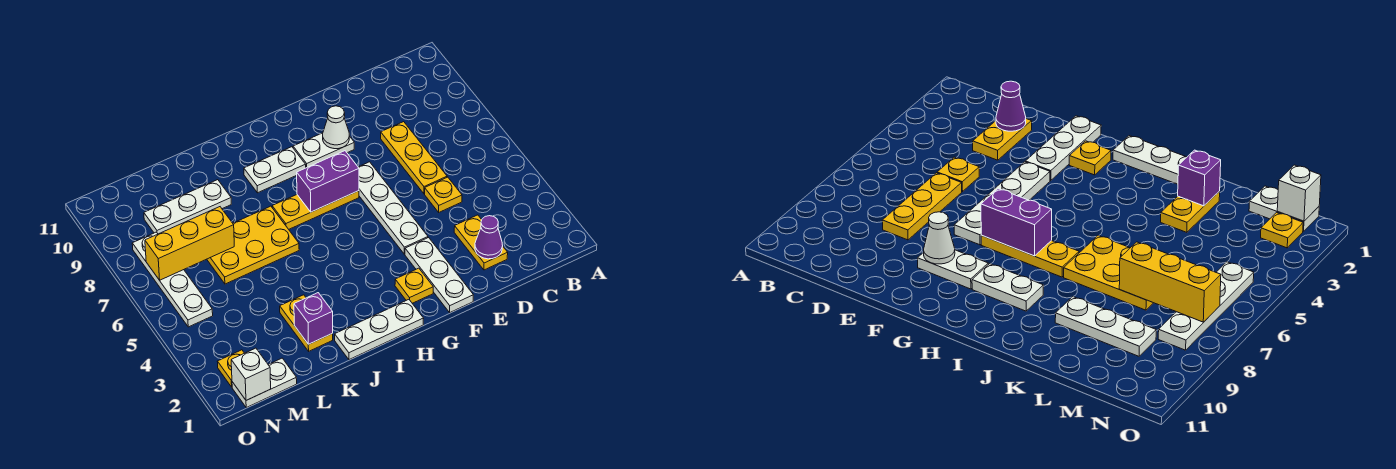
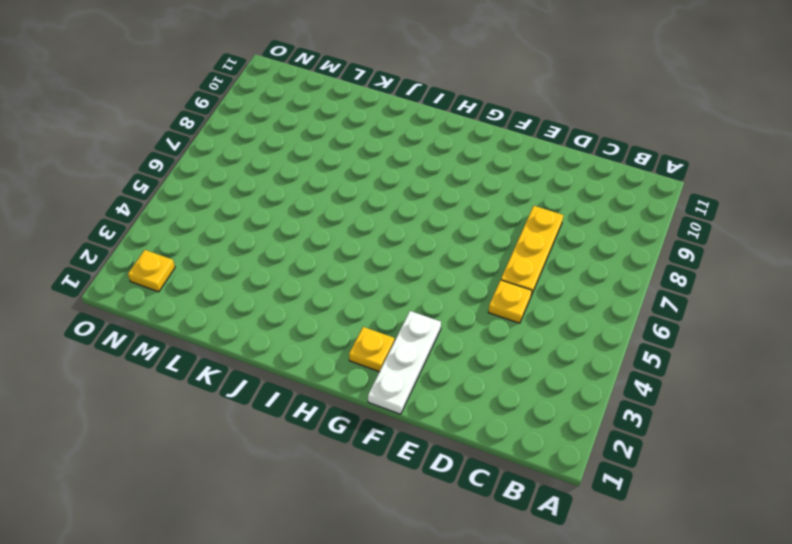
none -> yellow plate D2:D3 level 1
none -> white plate F4:F7 level 1
none -> white plate F9:G9 level 1

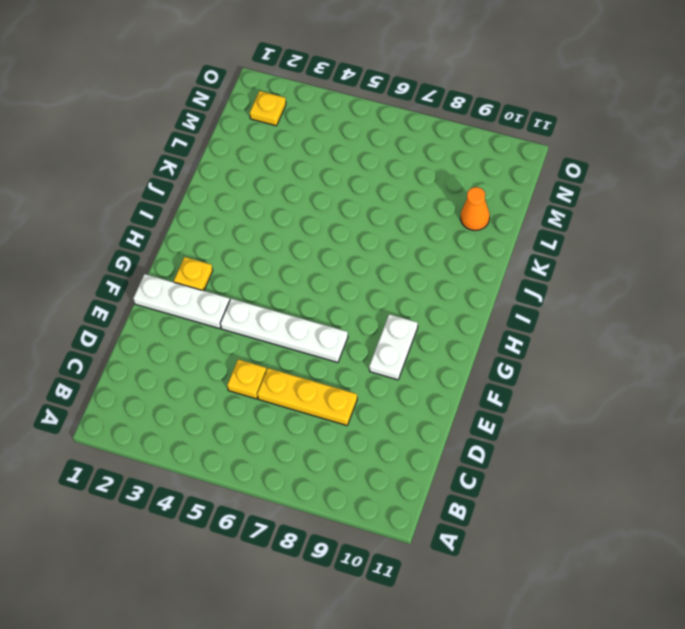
orange cone L10 level 1 -> none
none -> yellow plate D2:D3 level 1
none -> yellow plate G7:I7 level 1
none -> white plate H1:J1 level 1

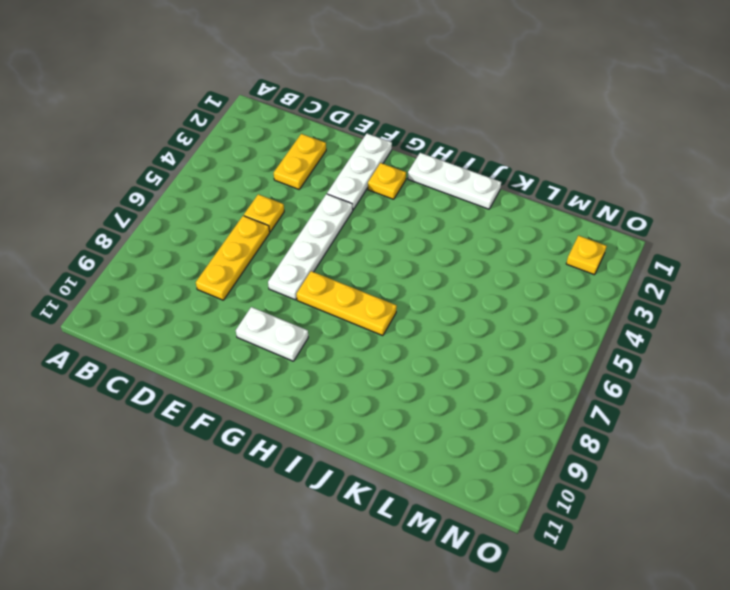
none -> white plate H9:I9 level 1
none -> yellow plate J6:L7 level 1
none -> yellow plate K2:K3 level 1

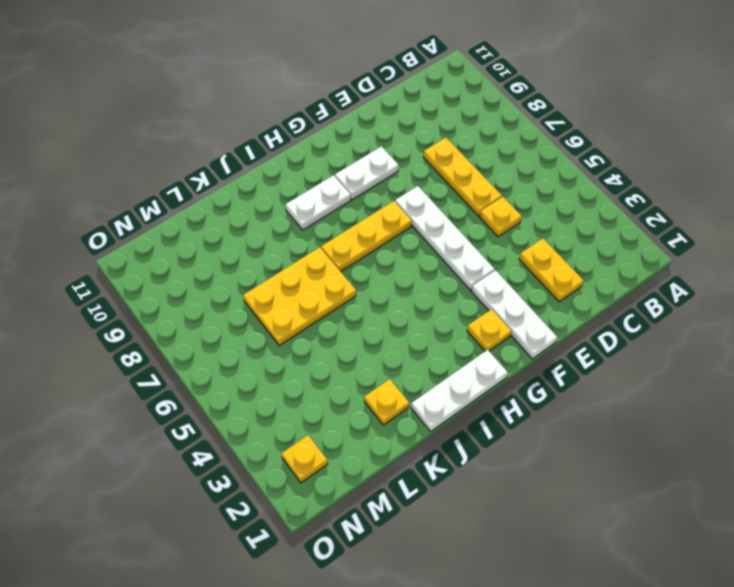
yellow plate K2 level 1 -> yellow plate K2:K3 level 1
none -> white plate K9:M9 level 1
none -> white plate M1:N1 level 1
none -> white plate N5:N8 level 1

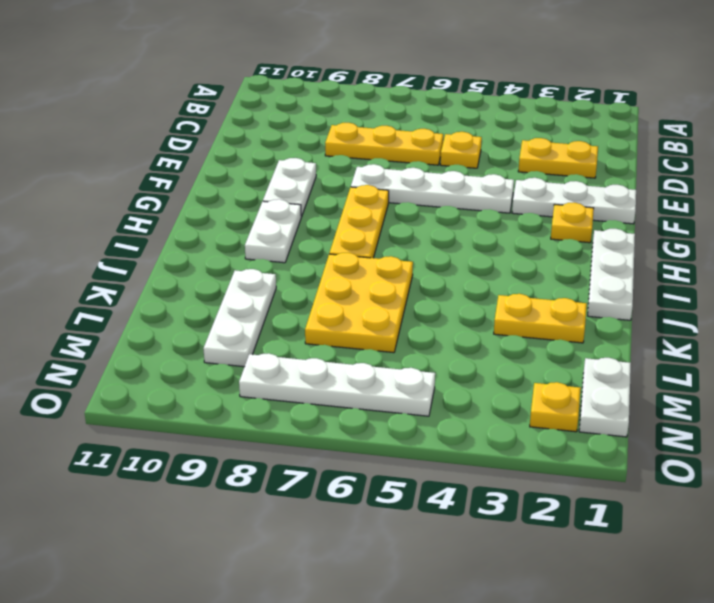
none -> purple cone D2 level 2
none -> white cone F9 level 2
none -> purple brick G7:H7 level 2

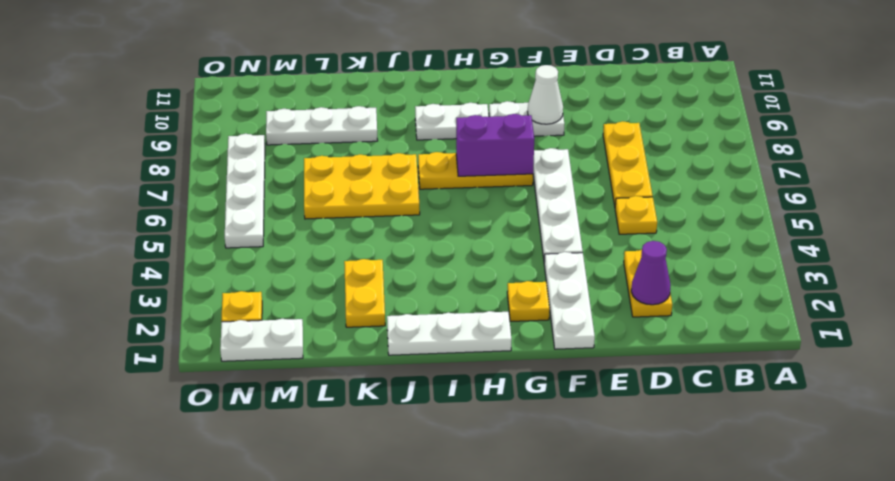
none -> purple brick K2 level 2
none -> yellow brick L7:N7 level 2
none -> white brick N1 level 2

